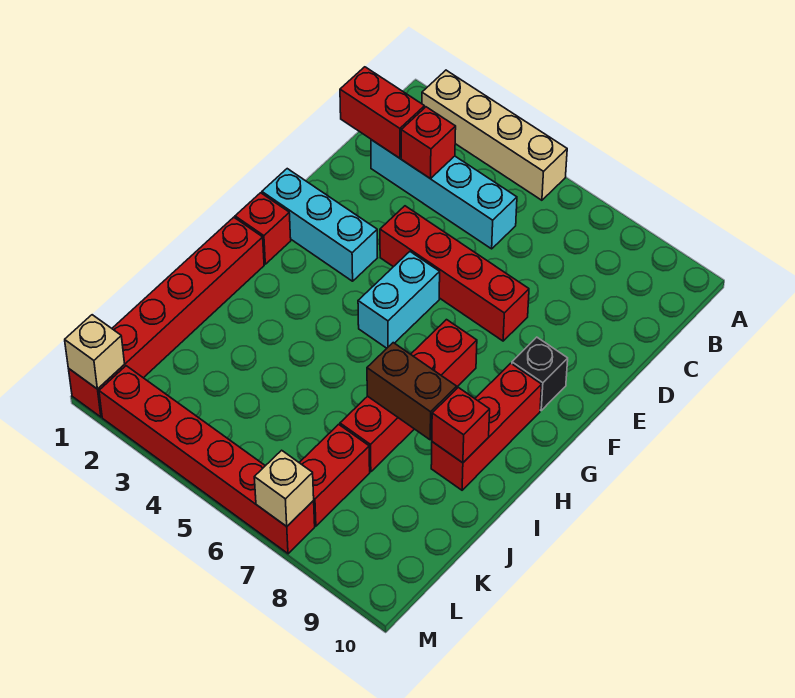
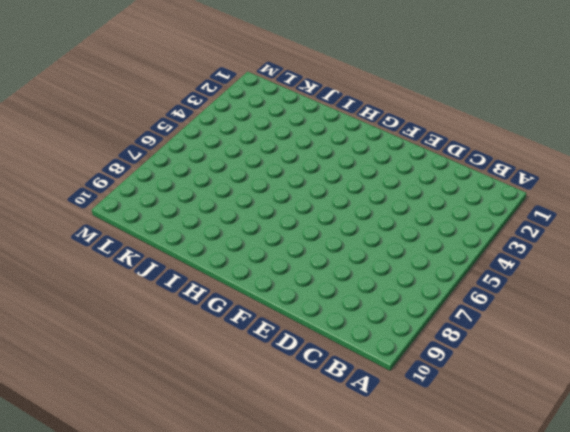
none -> tan brick A2:A5 level 1
none -> cyan brick C2:C5 level 1
none -> red brick E4:E7 level 1

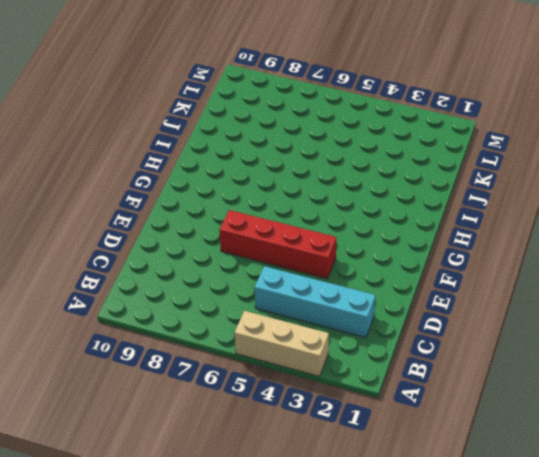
tan brick A3:A5 level 1 -> tan brick A2:A5 level 1
none -> cyan brick F1:F3 level 1
none -> cyan brick F5:G5 level 1
none -> black brick F9 level 1

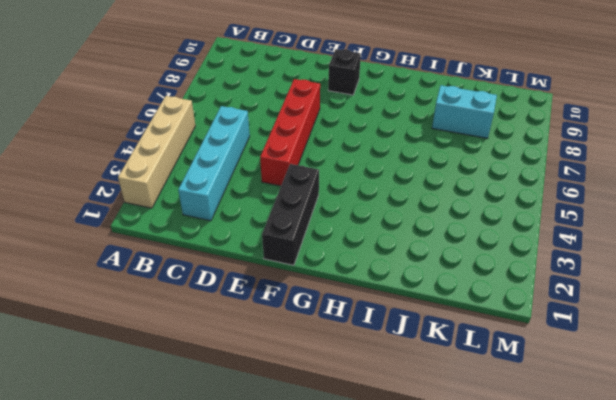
black brick F1:F3 level 1 -> cyan brick F1:F3 level 1
cyan brick J8:K8 level 1 -> cyan brick F5:G5 level 1
none -> red brick G1 level 1
none -> red brick G7:J7 level 1
none -> red brick G9:I9 level 1

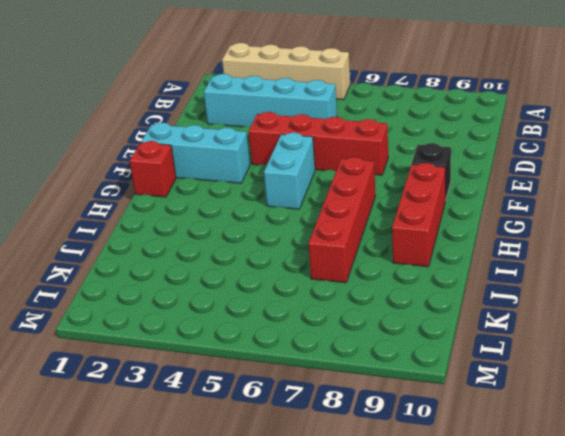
none -> red brick H1:M1 level 1
none -> red brick K7:L7 level 1
none -> red brick M2:M7 level 1

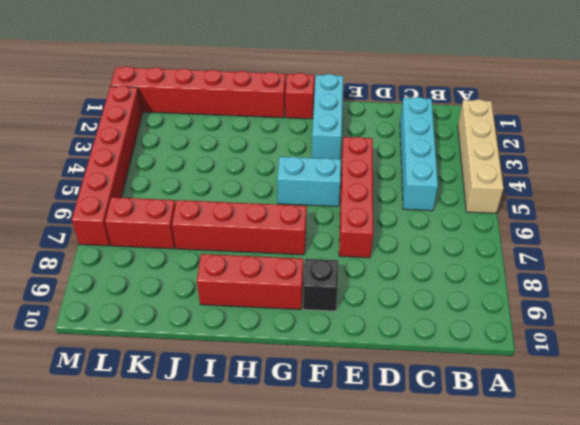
none -> red brick C1:C2 level 2
none -> red brick C3 level 2
none -> brown brick I7:I8 level 2

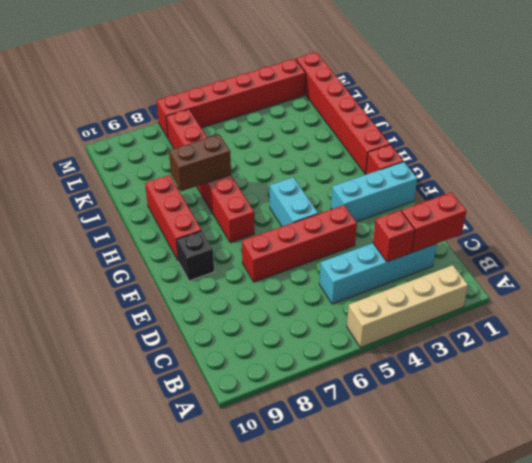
none -> red brick I9 level 2
none -> tan brick M1 level 2
none -> tan brick M7 level 2

